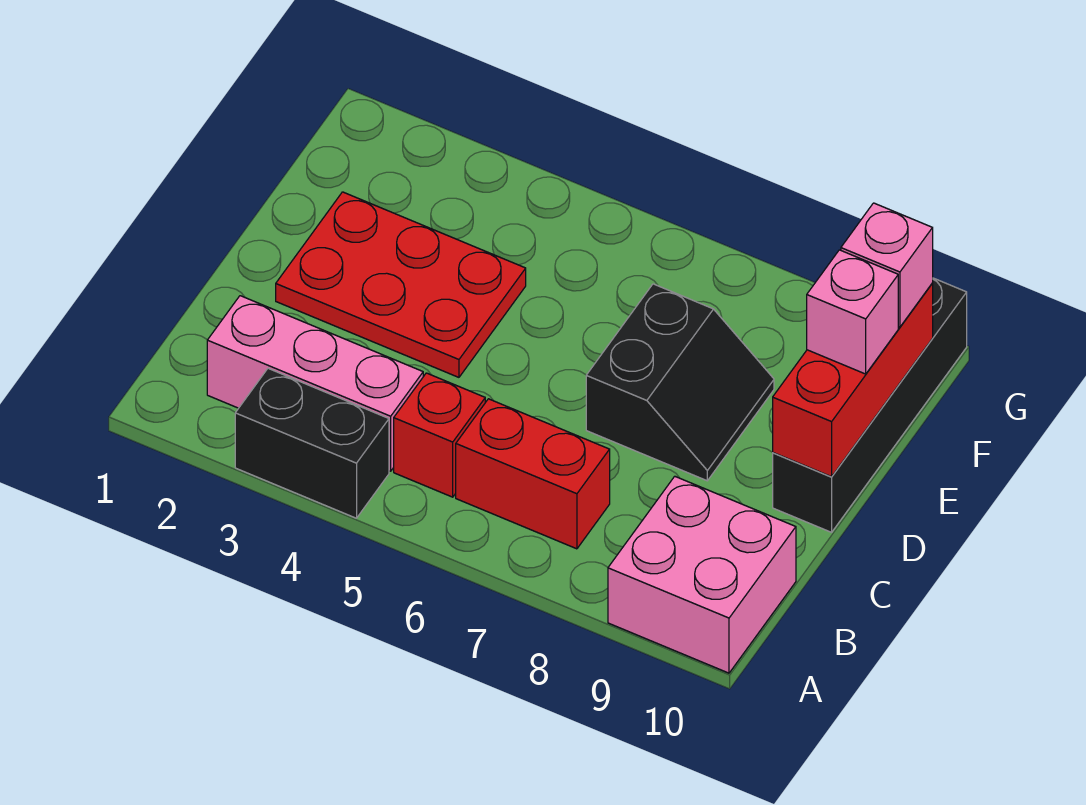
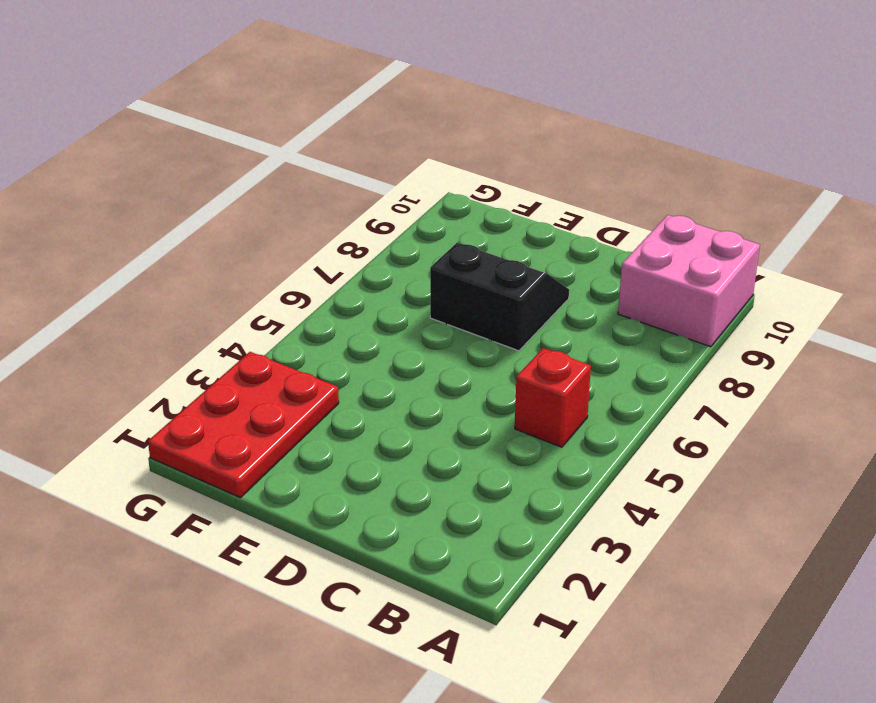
red plate F1:G3 level 1 -> red plate D2:E4 level 1
none -> black brick A3:A4 level 1
none -> pink brick B2:B4 level 1

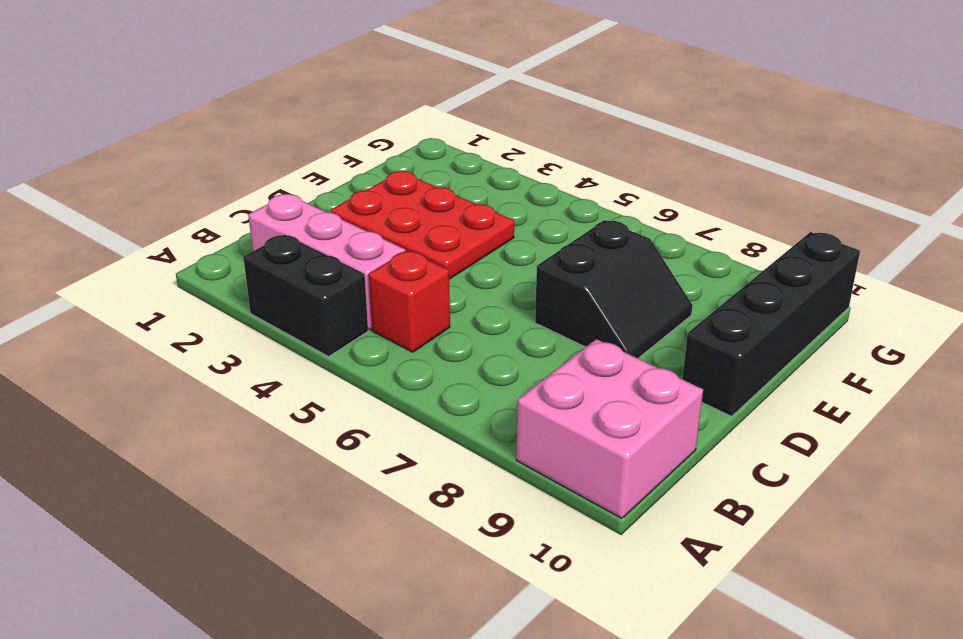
none -> red brick B6:B7 level 1
none -> red brick D10:F10 level 2

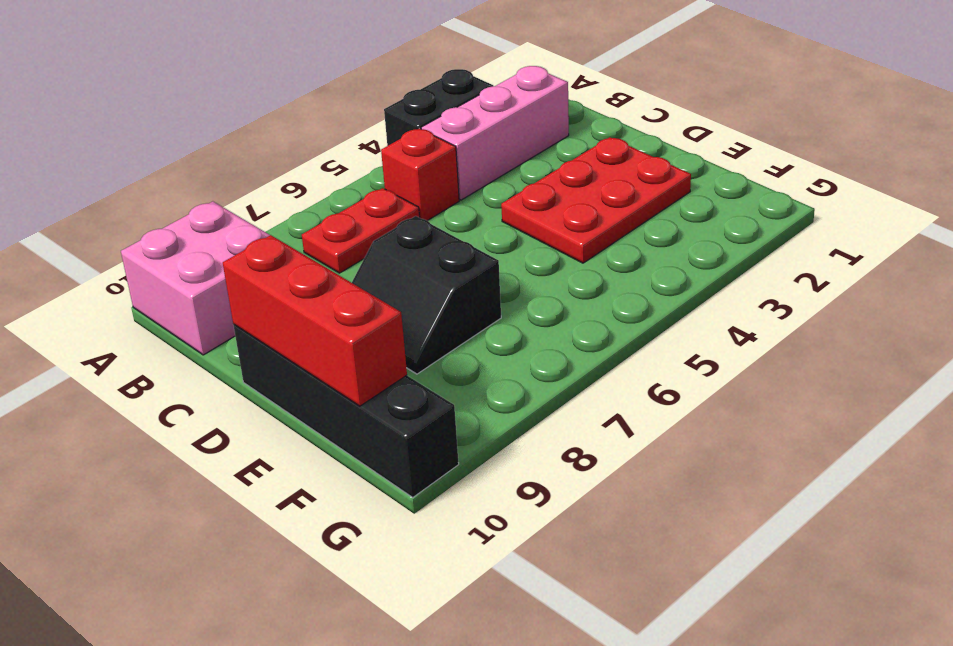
red plate B6:B7 level 1 -> red brick B6:B7 level 1
none -> pink brick E10 level 3
none -> pink brick F10 level 3

